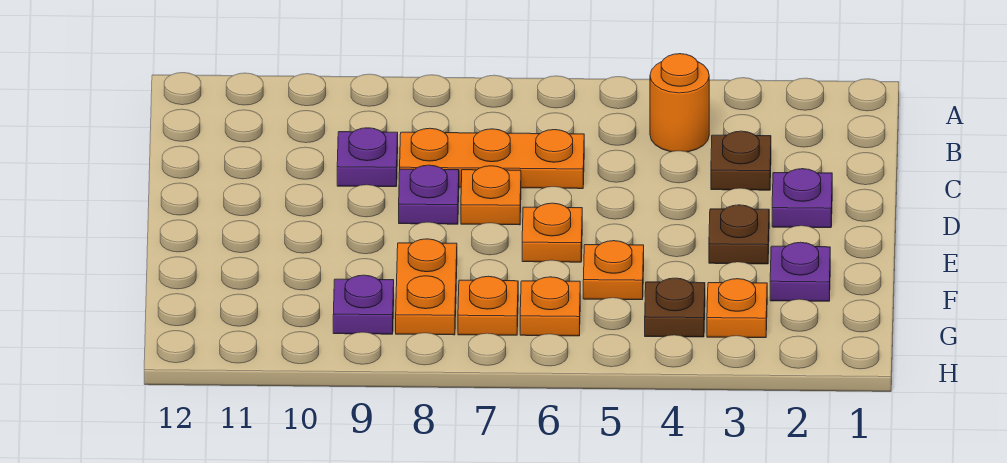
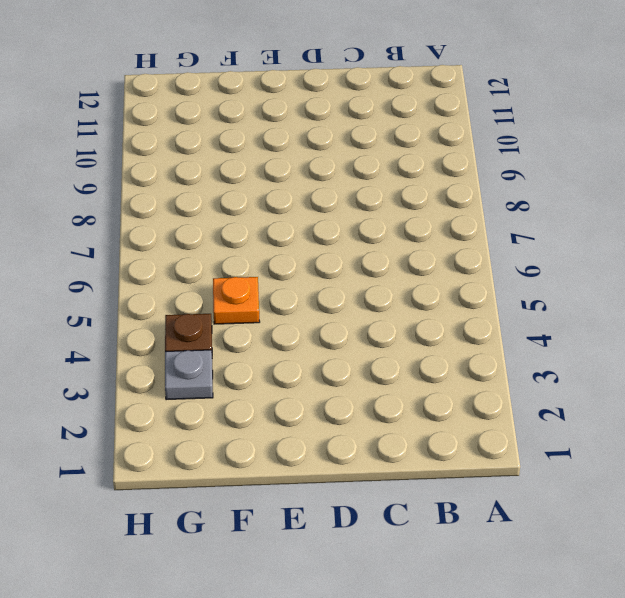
grey plate G3 level 1 -> orange plate G3 level 1
none -> orange round brick B4 level 1
none -> brown plate C3 level 1
none -> orange plate C6:C8 level 1

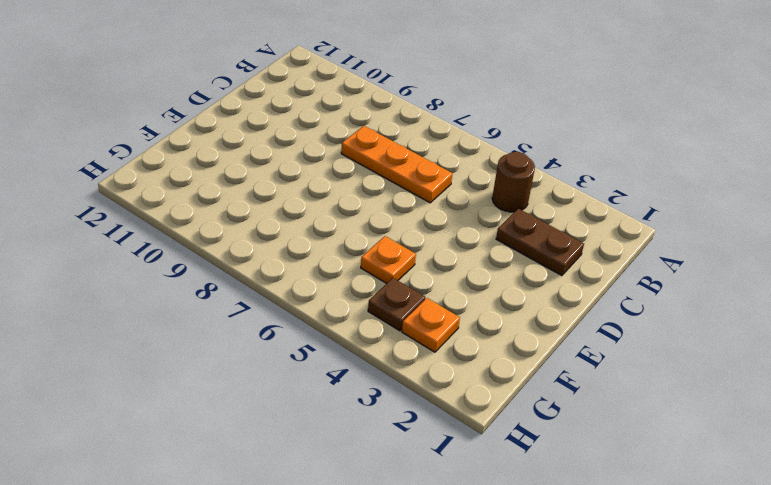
brown round brick B4 level 1 -> orange round brick B4 level 1
brown plate C2:C3 level 1 -> brown plate C3 level 1
none -> purple plate C9 level 1
none -> purple plate D2 level 1
none -> orange plate D7 level 1

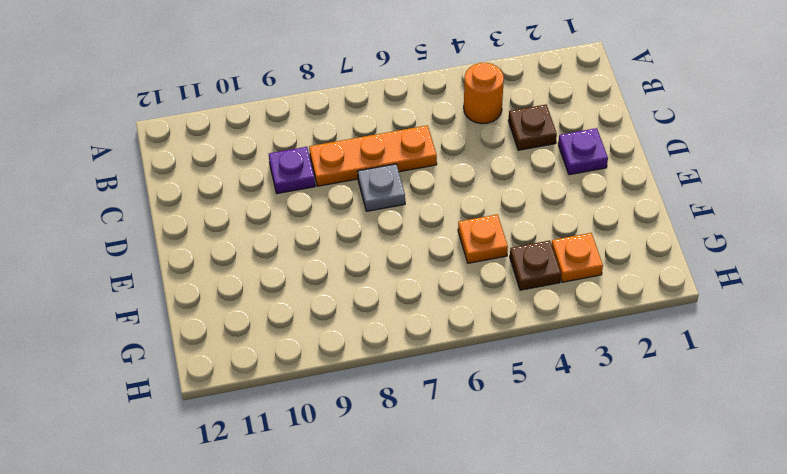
grey plate D7 level 1 -> orange plate D7 level 1
none -> purple plate D8 level 1
none -> brown plate E3 level 1
none -> orange plate E6 level 1

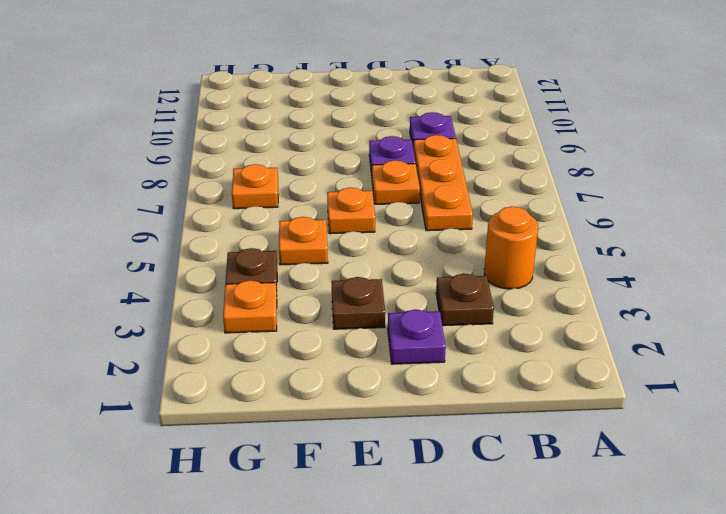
none -> purple plate F2 level 1
none -> orange plate F8:G8 level 1
none -> orange plate G6 level 1

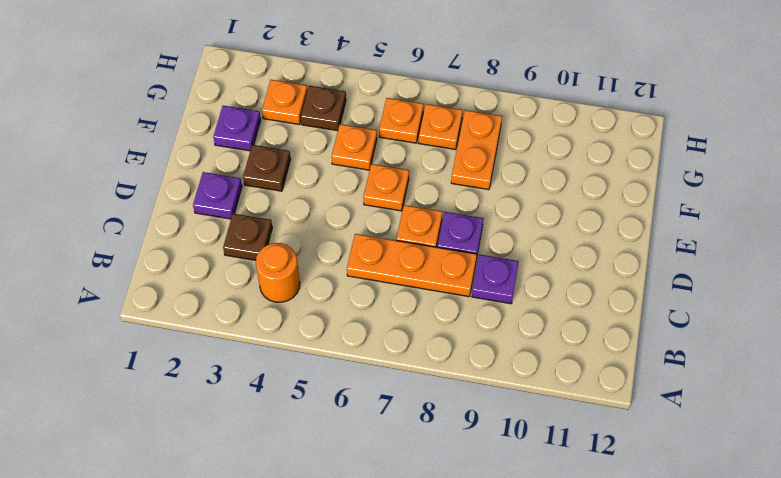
none -> purple plate G9 level 1

